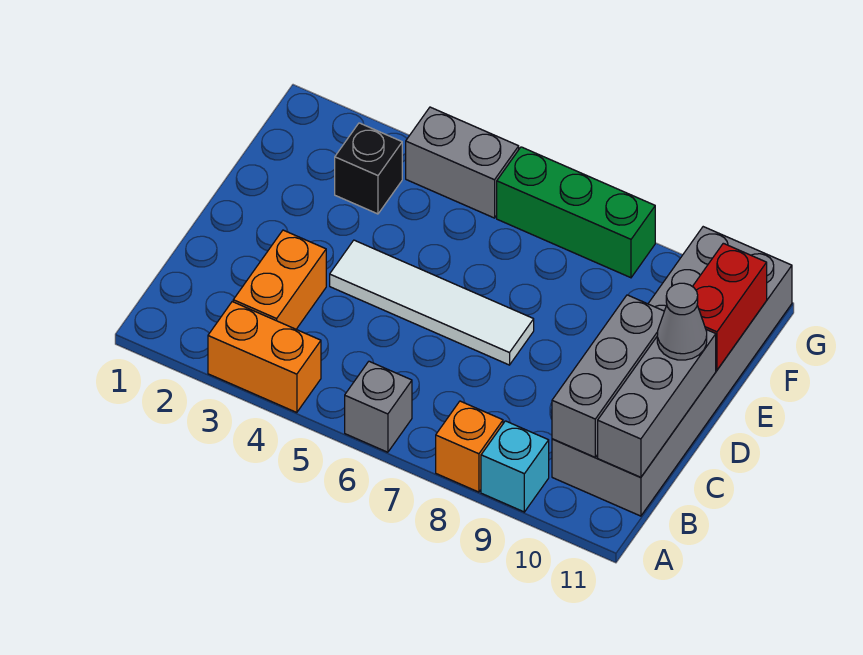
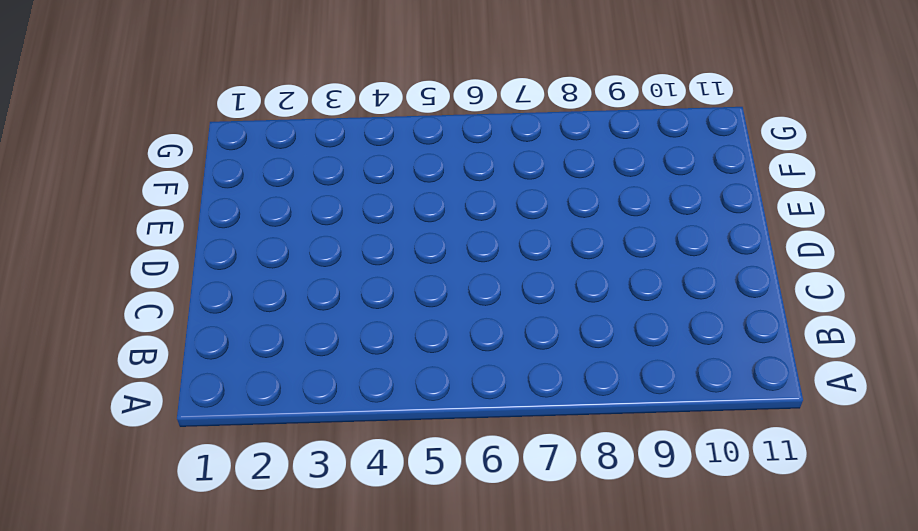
none -> orange brick A3:A4 level 1
none -> grey brick A6 level 1
none -> orange brick A8 level 1

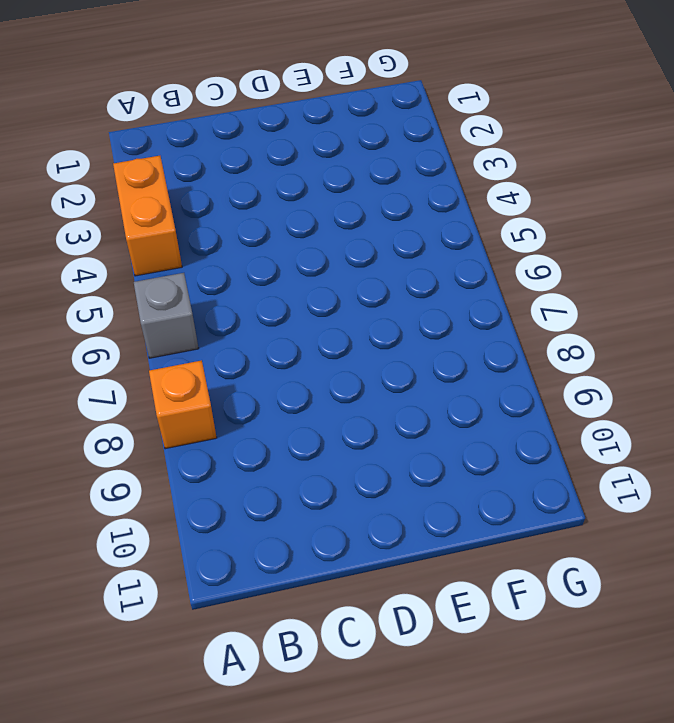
none -> cyan brick A9 level 1
none -> orange brick B3:C3 level 1
none -> grey brick B10:G11 level 1

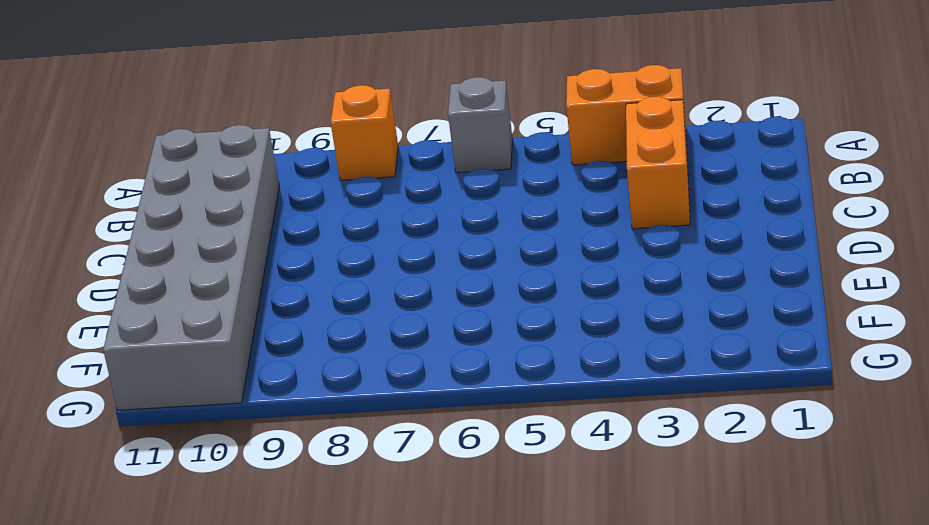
none -> cyan brick A9 level 1
none -> white tile D4:D7 level 1
none -> black brick F3 level 1

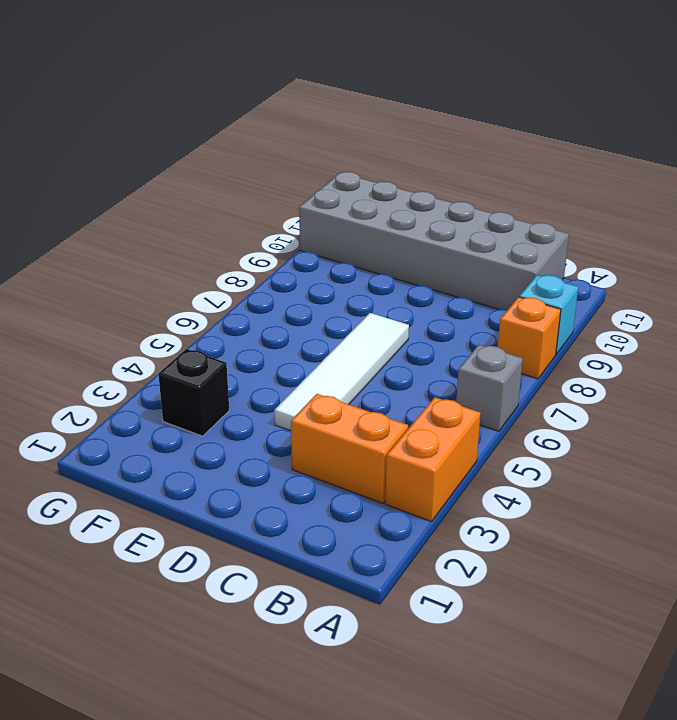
none -> grey brick G4:G5 level 1
none -> green brick G6:G8 level 1
none -> grey brick B10:D10 level 2

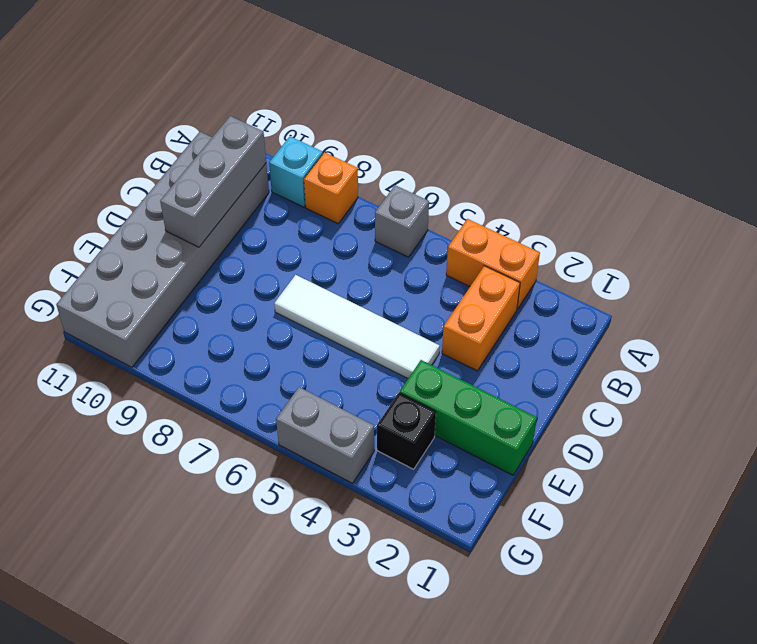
green brick E1:E3 level 1 -> green brick G6:G8 level 1
none -> grey brick B11:D11 level 2
none -> red brick E11:F11 level 2
none -> grey cone D11 level 3

